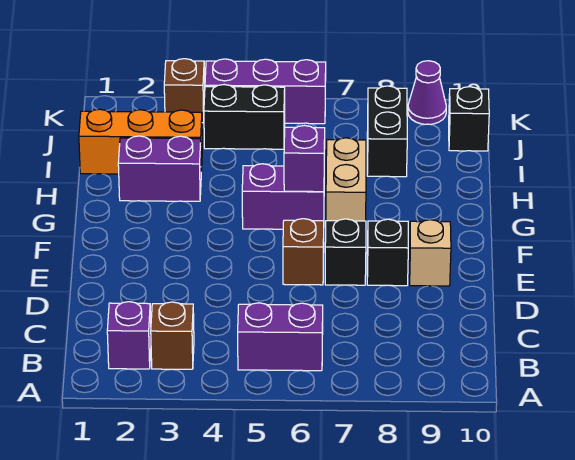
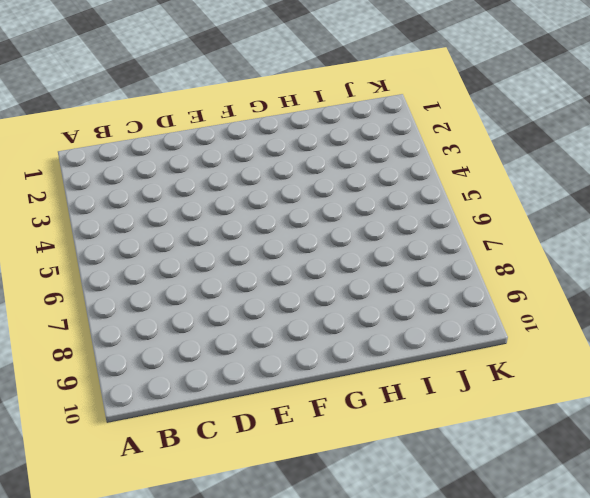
none -> purple brick B2 level 1
none -> brown brick B3 level 1
none -> purple brick B5:B6 level 1

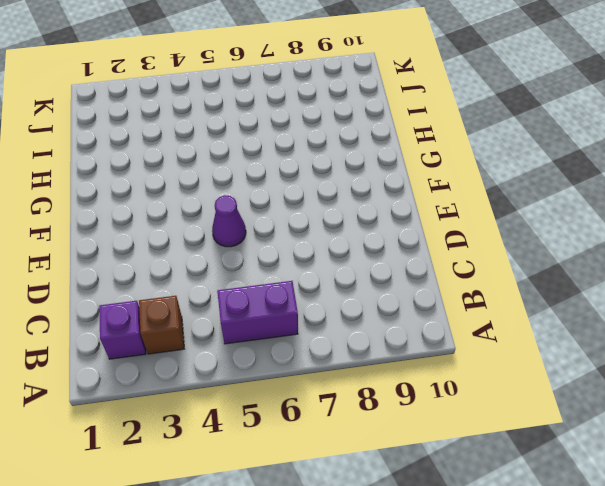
purple cone E5 level 1 -> purple cone K9 level 1
none -> brown brick E6 level 1
none -> black brick E7 level 1
none -> black brick E8 level 1

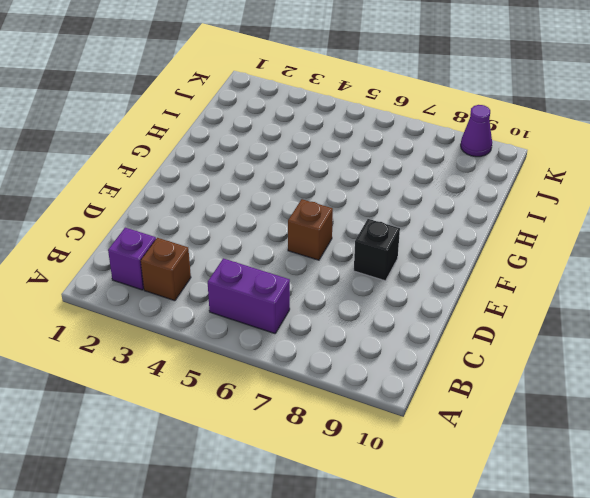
none -> black brick E7 level 1
none -> tan brick E9 level 1
none -> purple brick G5:G6 level 1

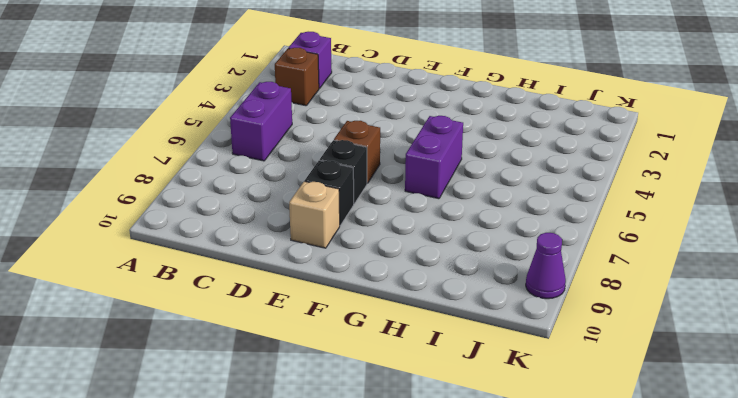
none -> tan brick G7:H7 level 1
none -> purple brick H2:H3 level 1
none -> orange brick I1:I3 level 1

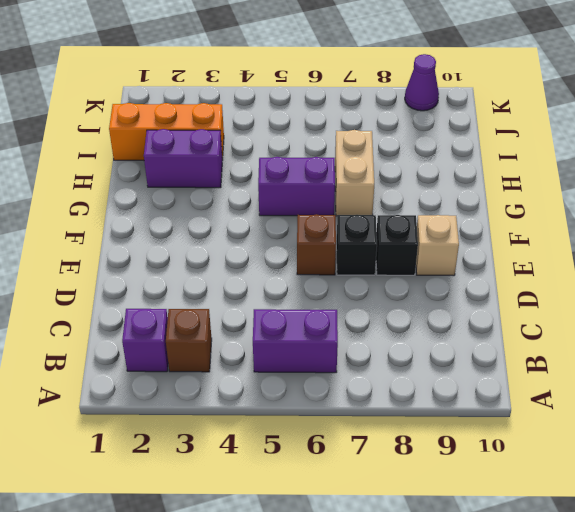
none -> black brick I8:J8 level 1
none -> black brick J4:J5 level 1
none -> black brick J10 level 1

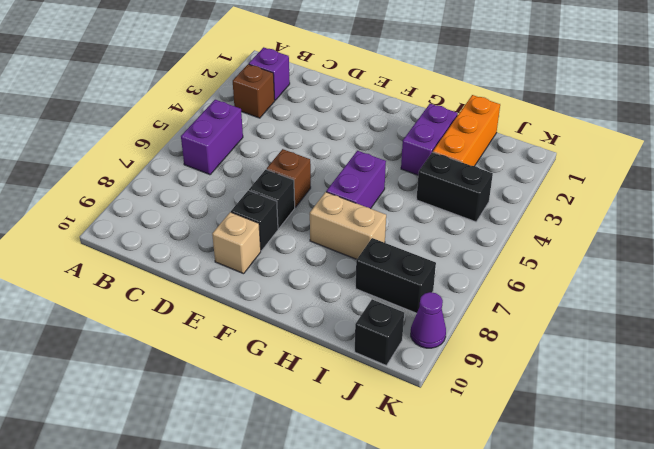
black brick I4:J4 level 1 -> black brick J4:J5 level 1
none -> brown brick K3 level 1
none -> purple brick K4:K6 level 1
none -> purple brick G6 level 2

